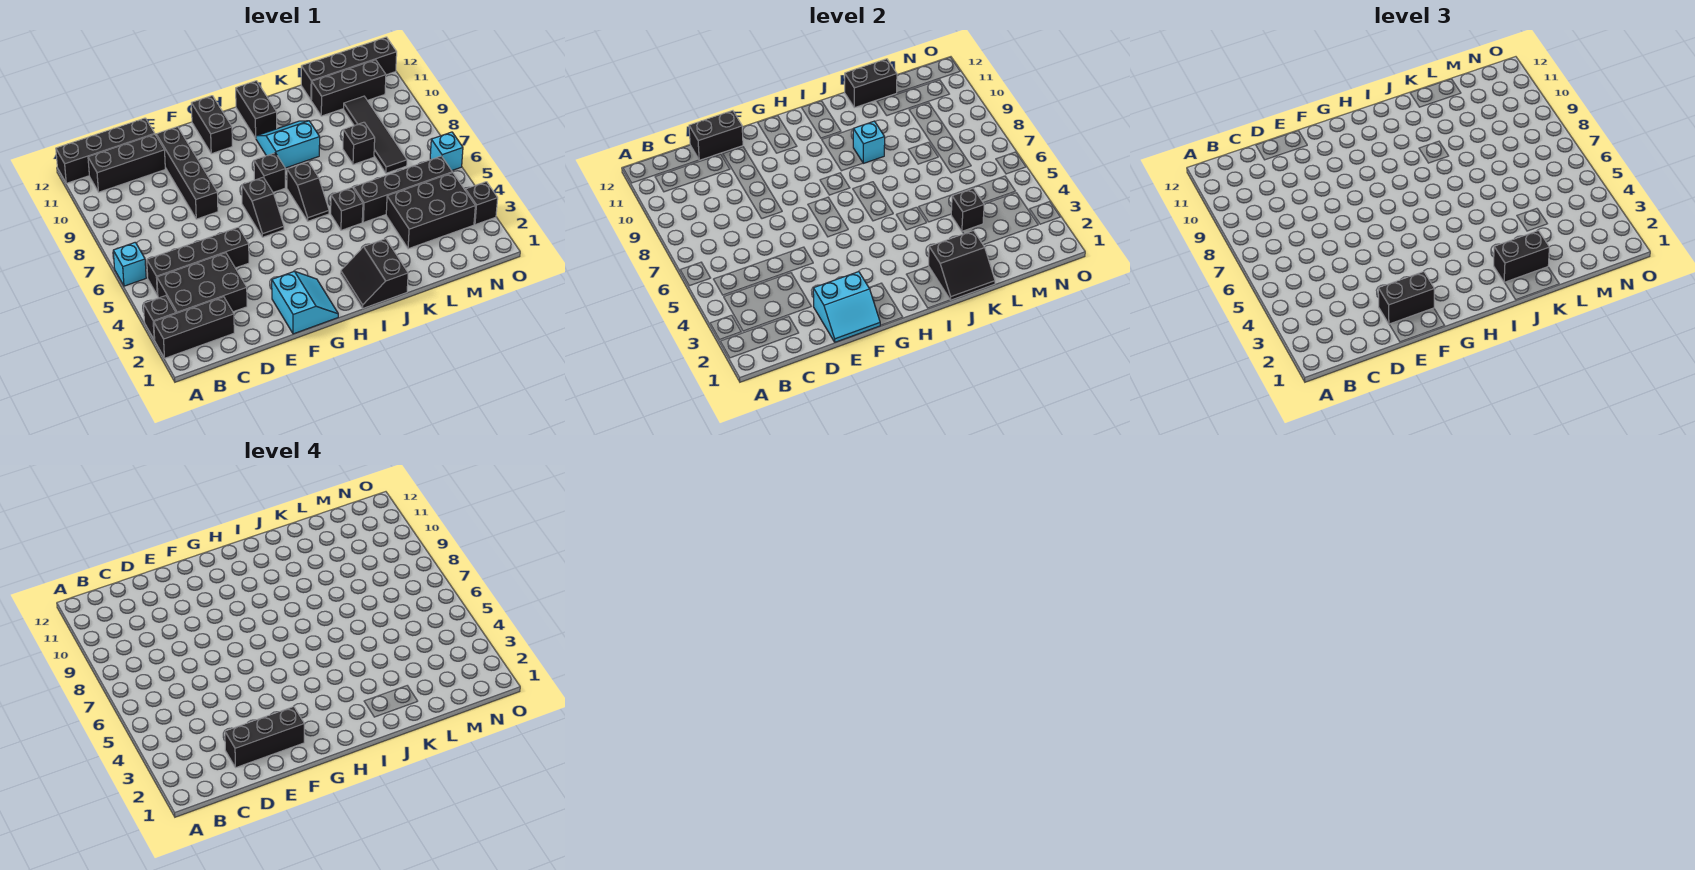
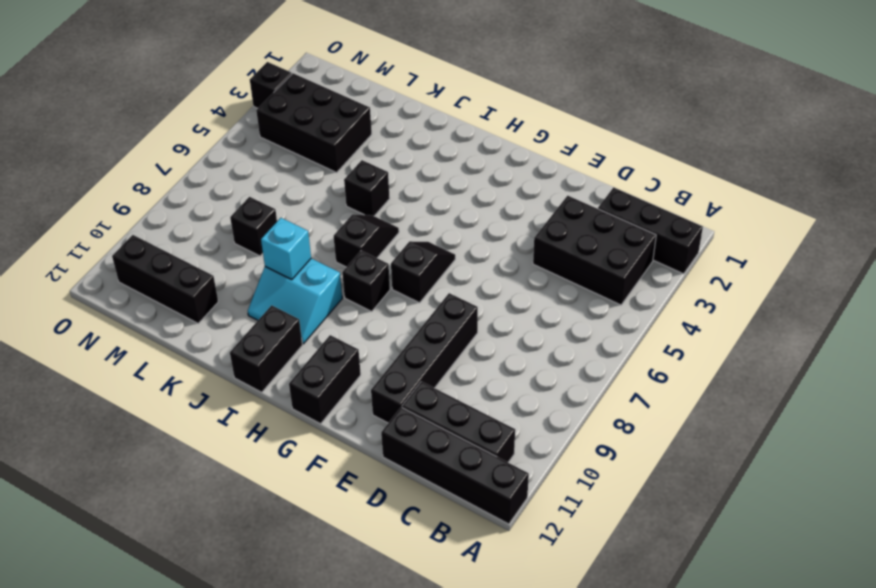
none -> black brick A3 level 1
none -> cyan brick A6 level 1
none -> black brick B5:E5 level 1
none -> cyan slope F1:G2 level 1 top F

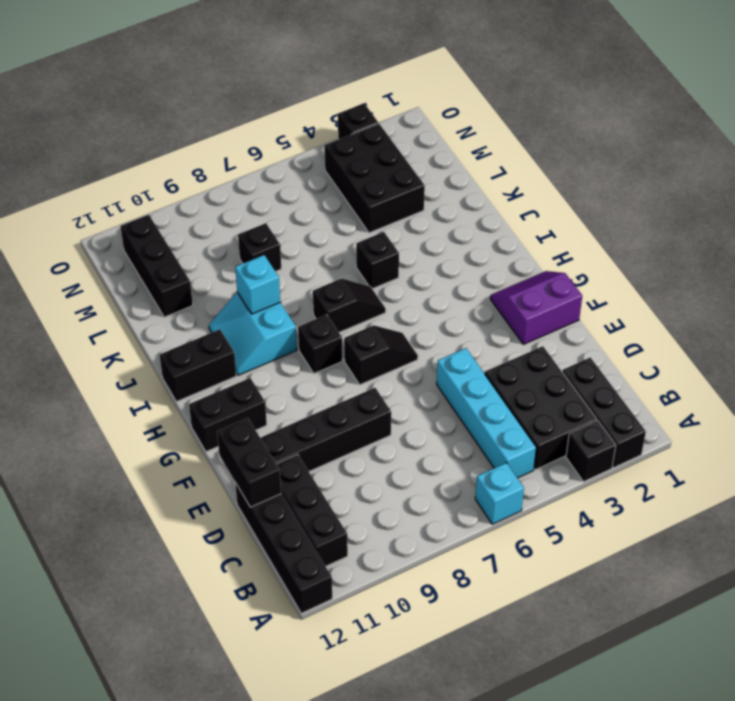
cyan brick B5:E5 level 1 -> black brick B5:E5 level 1
purple slope F1:G2 level 1 top F -> cyan slope F1:G2 level 1 top F
none -> black slope I1:J2 level 1 top J
none -> black brick K5:N5 level 1
none -> black brick L12:O12 level 1
none -> black tile M7:M10 level 1

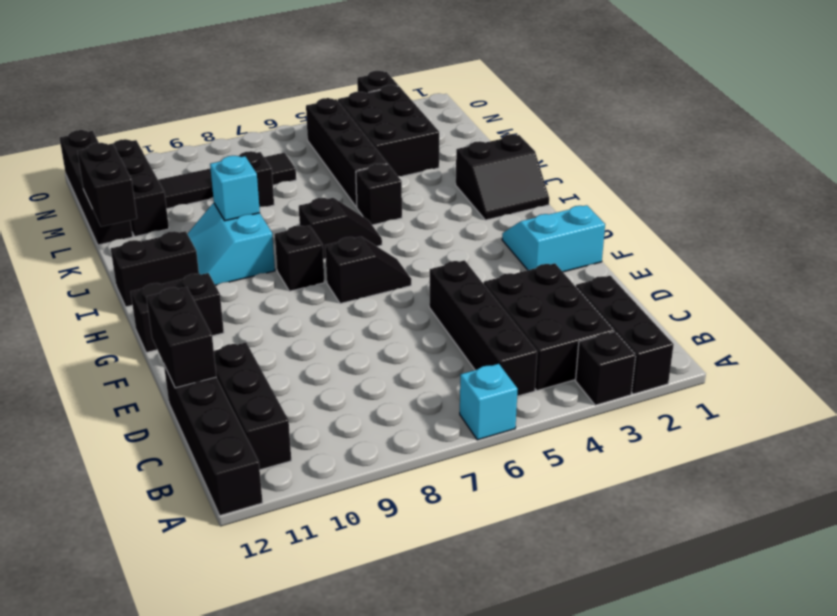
none -> black brick E8:E11 level 1
none -> cyan brick O6 level 1
none -> cyan slope E1:F2 level 2 top 2
none -> black slope J1:K2 level 2 top 2

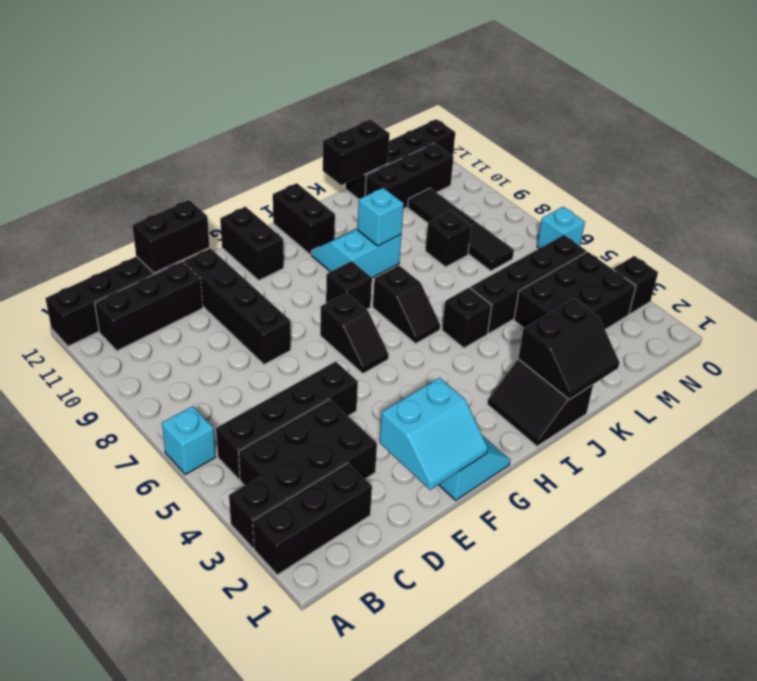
none -> black brick L4 level 2
none -> black brick E2:F2 level 3
none -> black brick J2:K2 level 3
none -> black brick D2:F2 level 4

